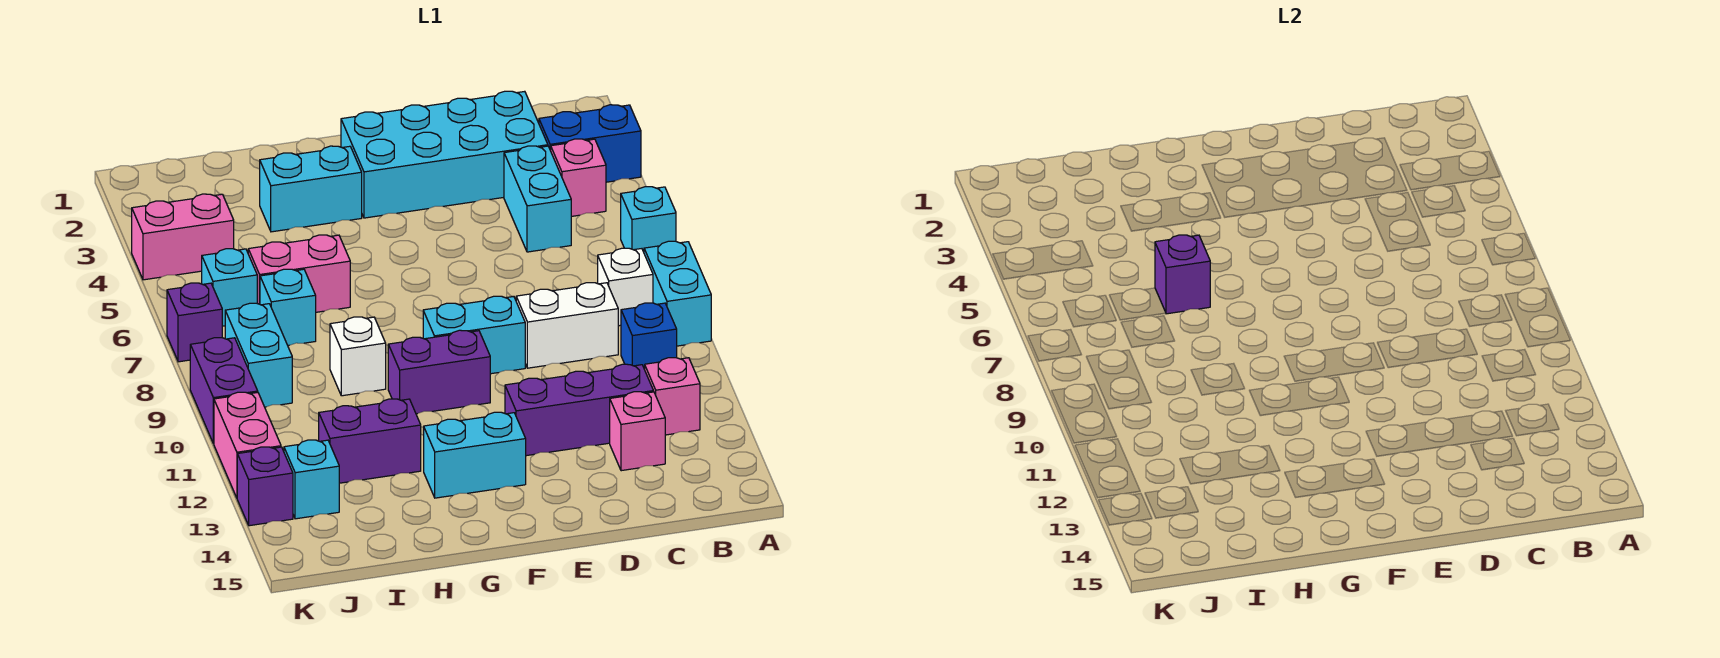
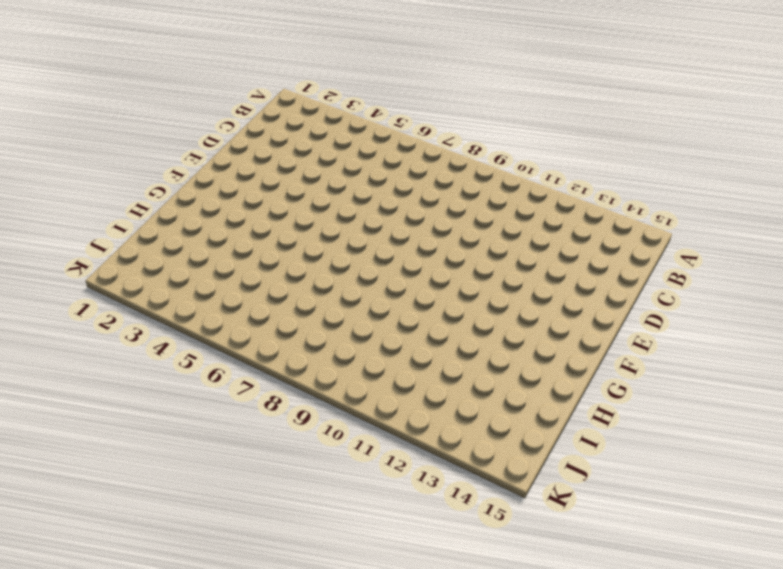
none -> blue brick A3:B3 level 1
none -> cyan brick A6 level 1
none -> cyan brick A8:A9 level 1

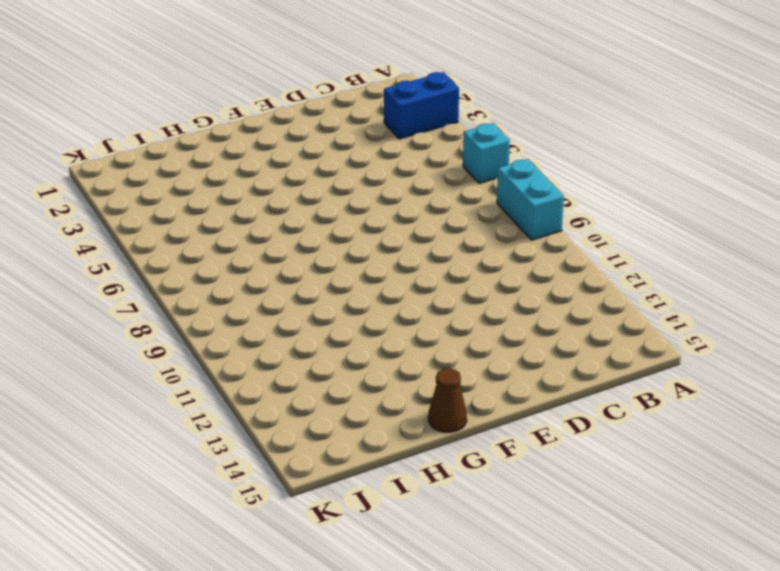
brown cone G15 level 1 -> none
none -> pink brick B4 level 1
none -> white brick B8 level 1
none -> blue brick B10 level 1

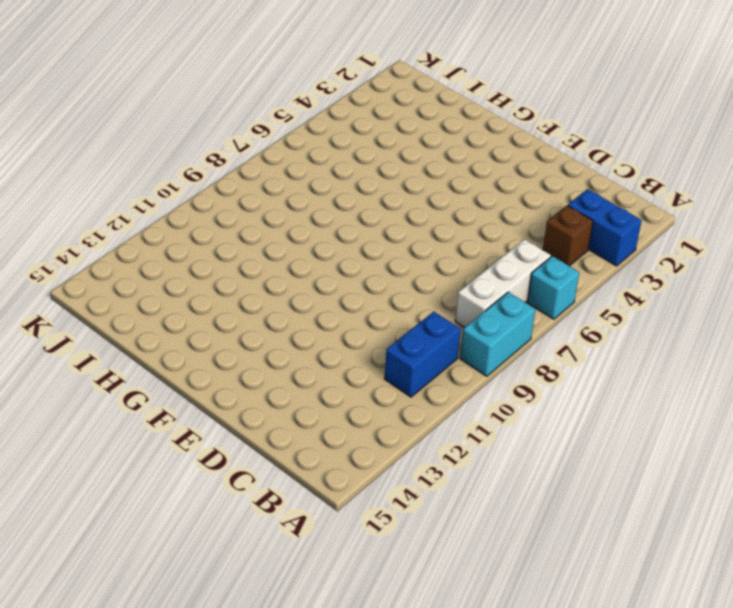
brown brick B4 level 1 -> pink brick B4 level 1
white brick B6:B8 level 1 -> white brick B8 level 1
blue brick B10:B11 level 1 -> blue brick B10 level 1
none -> pink brick B12 level 1
none -> cyan brick C2:F3 level 1
none -> cyan brick C4:C5 level 1

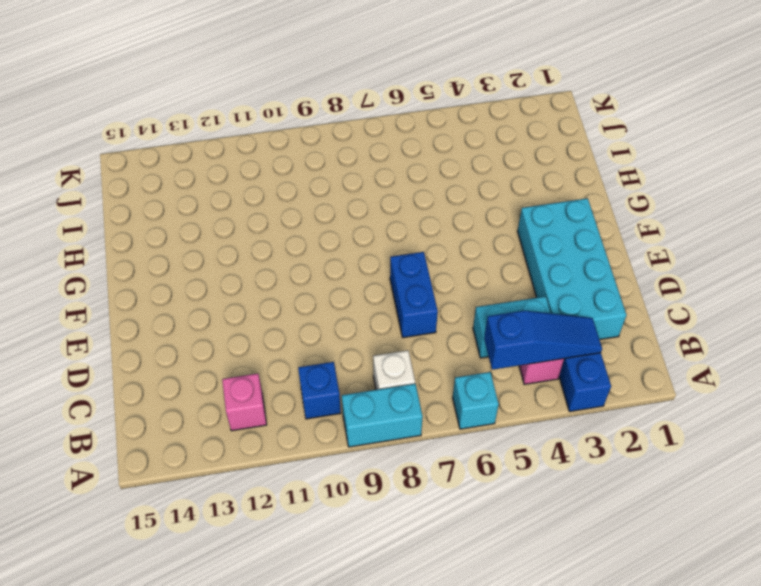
blue slope B3:B5 level 2 top 5 -> none
blue brick D7:E7 level 1 -> none
none -> white brick C9:D9 level 1
none -> purple brick C12:E12 level 1
none -> pink brick C13 level 1

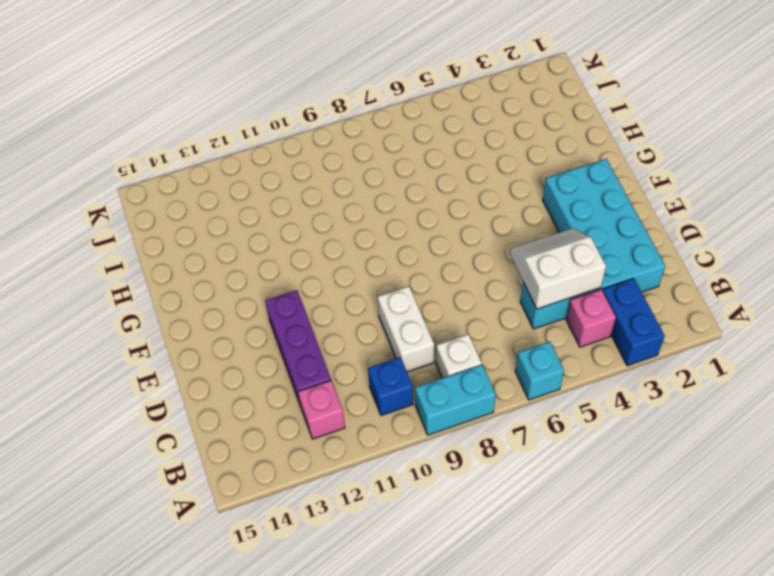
white slope C4:D5 level 2 top C -> none
none -> pink brick C13 level 1
none -> cyan brick E9:F9 level 1
none -> purple brick F10:G10 level 1

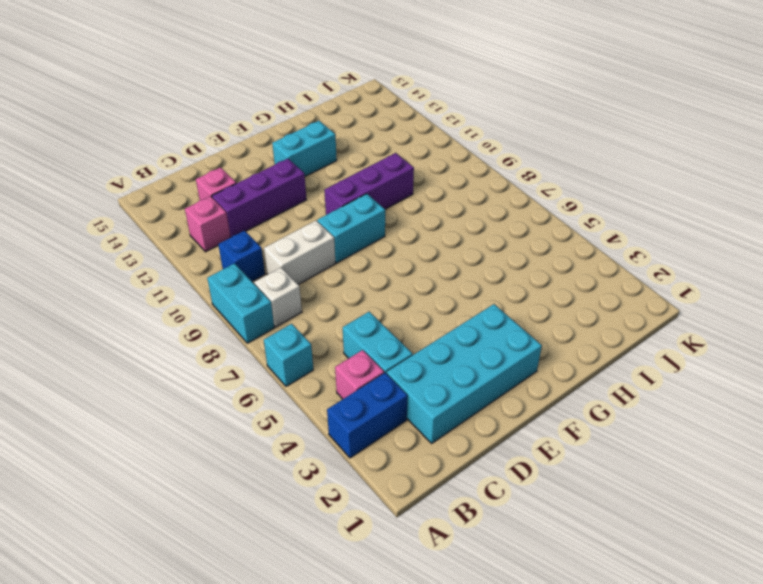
purple brick F10:H10 level 1 -> purple brick F10:G10 level 1
none -> cyan brick G3:H3 level 1
none -> pink brick H6:I6 level 1
none -> white brick H9 level 1

